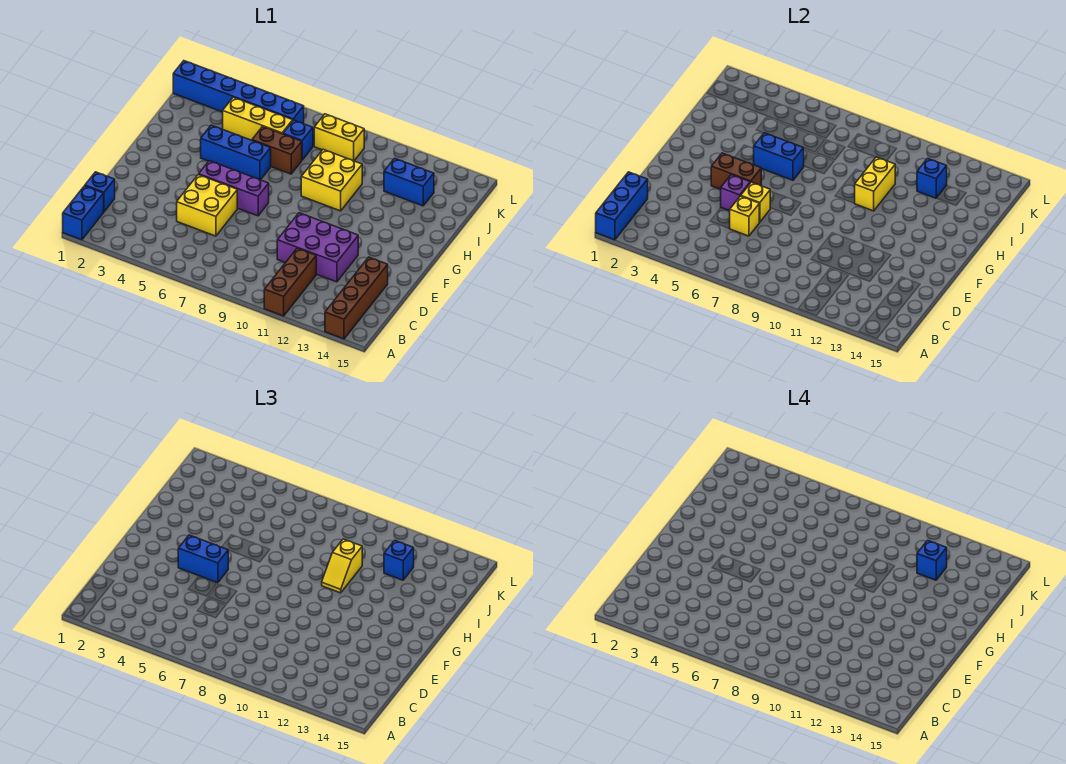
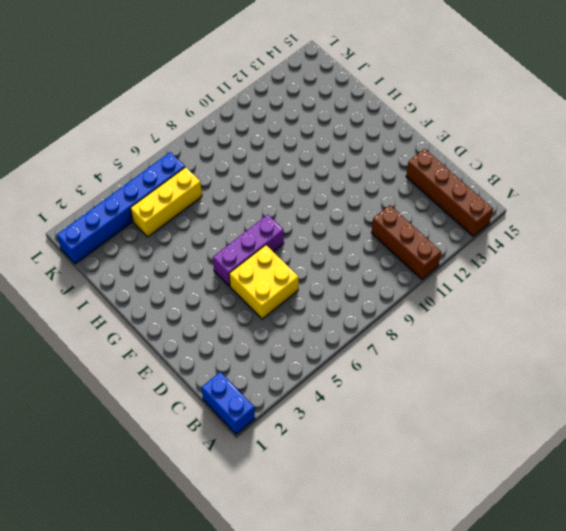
none -> blue brick C1 level 1
none -> purple brick D10:E12 level 1
none -> blue brick H4:H6 level 1

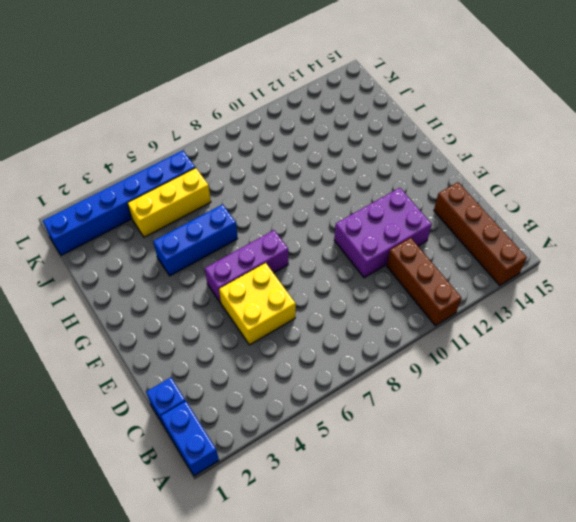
none -> yellow brick H9:I10 level 1
none -> brown brick I6:I7 level 1
none -> blue brick J7 level 1

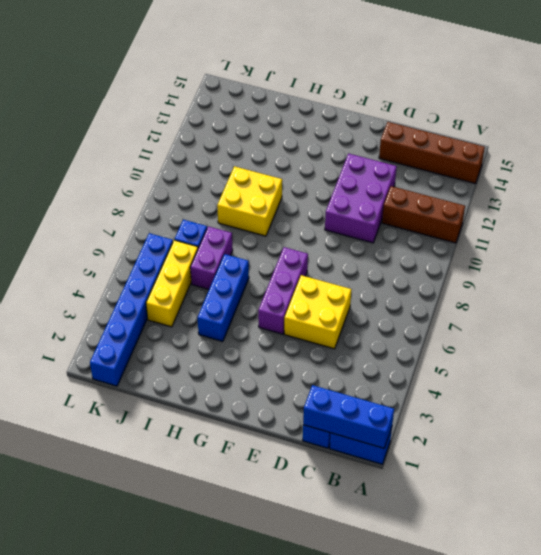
purple brick I6:I7 level 1 -> brown brick I6:I7 level 1
none -> blue brick J12:J13 level 1
none -> yellow brick K8:K9 level 1
none -> yellow brick D6 level 2

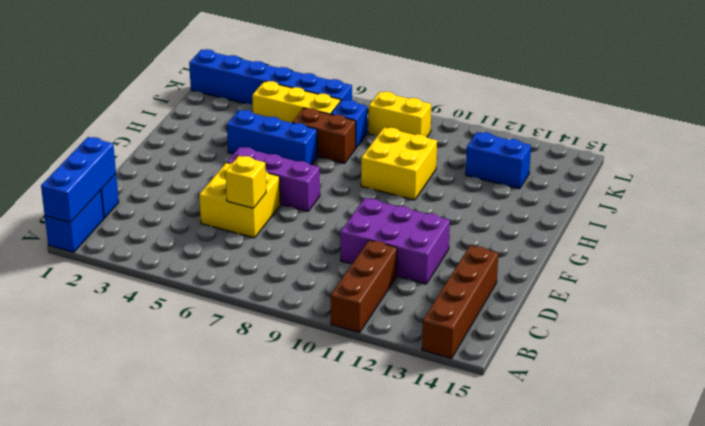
none -> purple brick E5 level 2
none -> yellow brick E6 level 2
none -> brown brick F4:F5 level 2

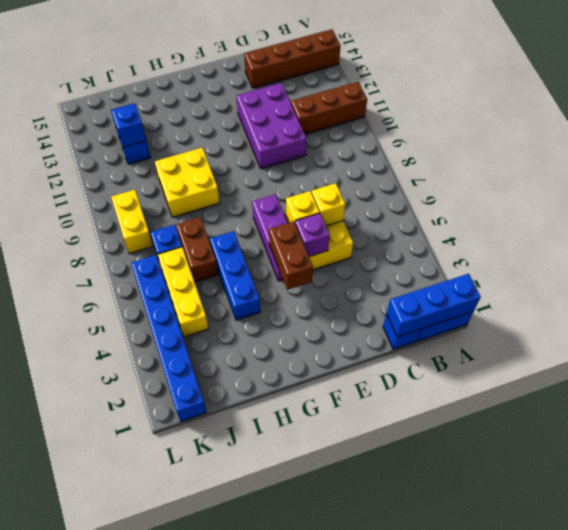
none -> blue brick H5:H6 level 2
none -> yellow brick H10:I10 level 2
none -> blue brick F4:F5 level 3

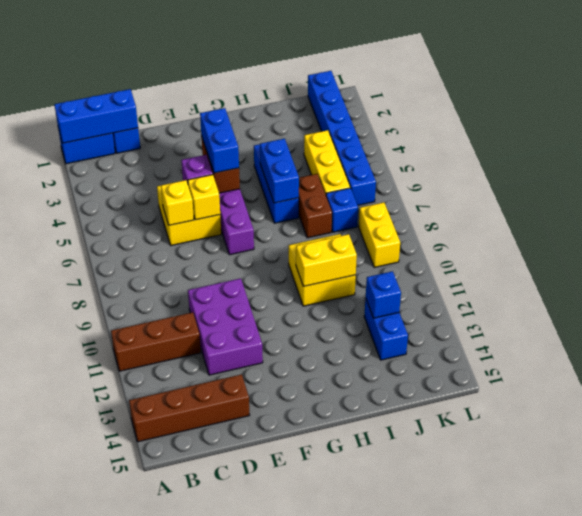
none -> yellow slope H10:I10 level 3 top I
none -> blue brick J12 level 3
none -> blue brick J12 level 4

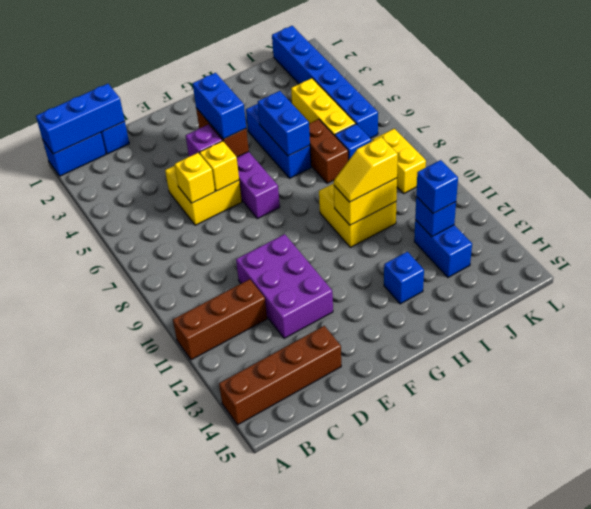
blue brick H13 level 1 -> blue brick J12 level 4

